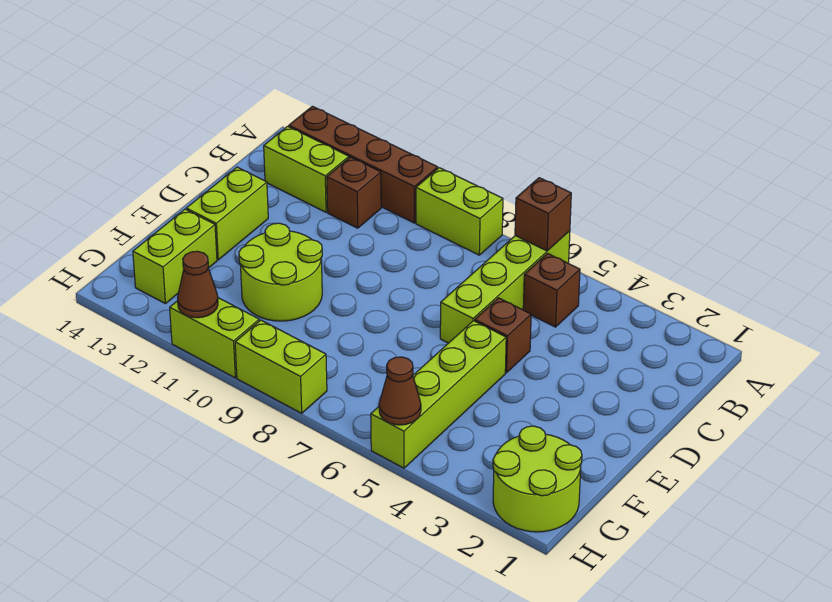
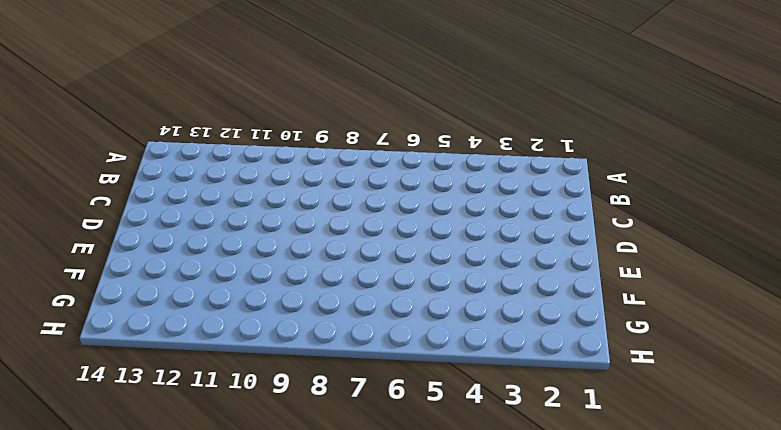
none -> lime brick A6:D6 level 1
none -> lime brick A8:A9 level 1
none -> brown brick A10:A13 level 1

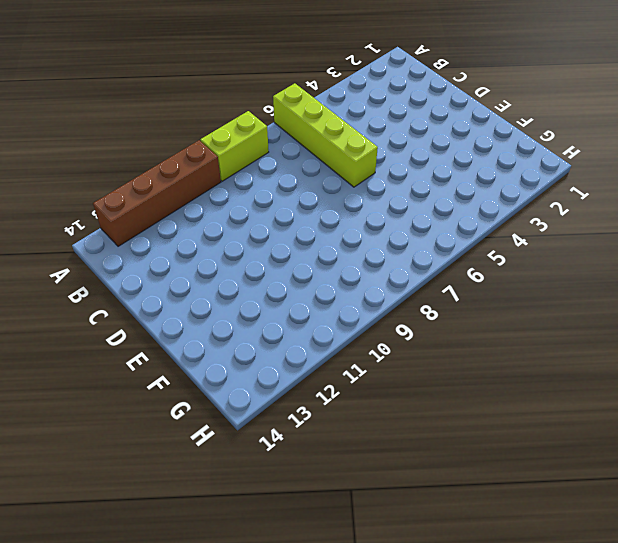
none -> brown brick B5 level 1
none -> brown brick B11 level 1
none -> lime brick B12:B13 level 1

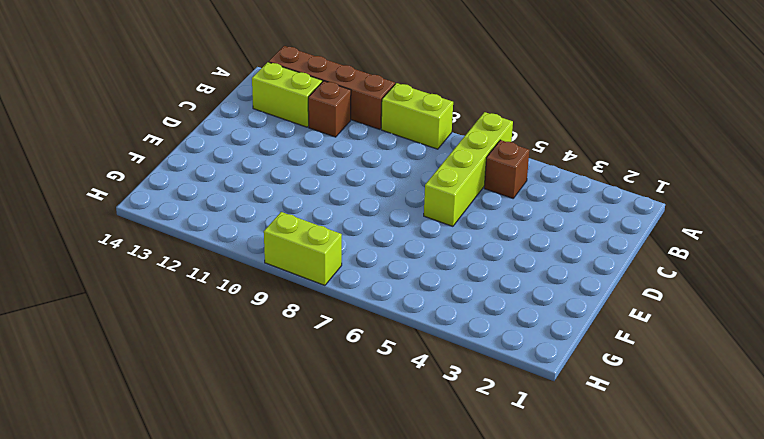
none -> brown brick D5 level 1
none -> lime brick D13:E13 level 1
none -> lime brick E5:H5 level 1

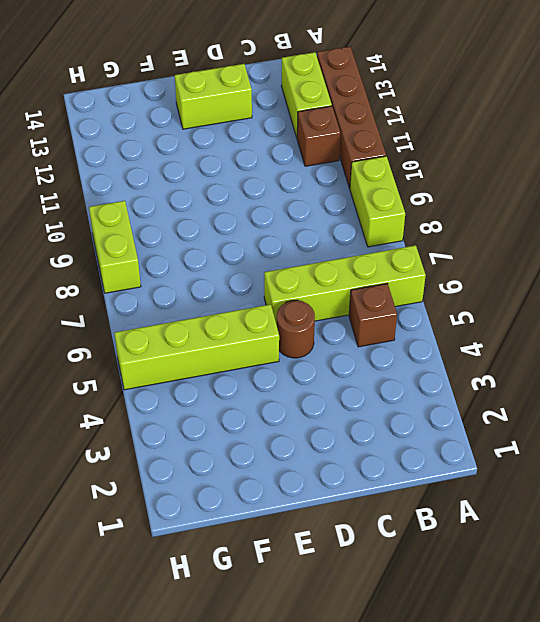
brown round brick D5 level 1 -> brown brick D5 level 1
none -> lime round brick E10:F11 level 1
none -> lime brick F13:G13 level 1
none -> lime round brick G1:H2 level 1

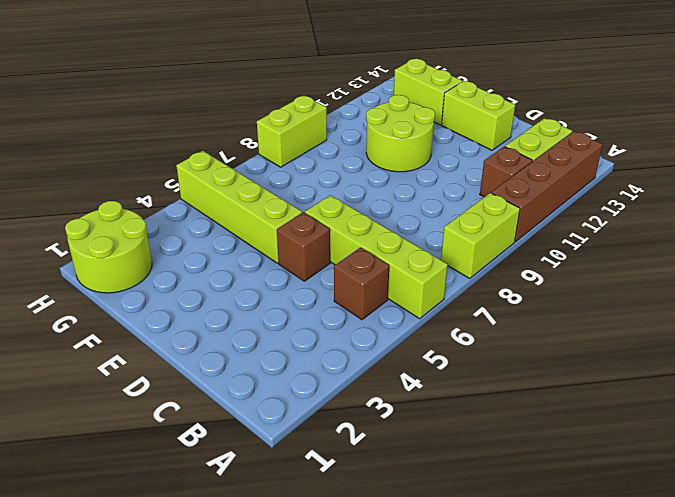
none -> lime brick H10:H11 level 1
none -> brown brick A6 level 2
none -> brown cone H5 level 2

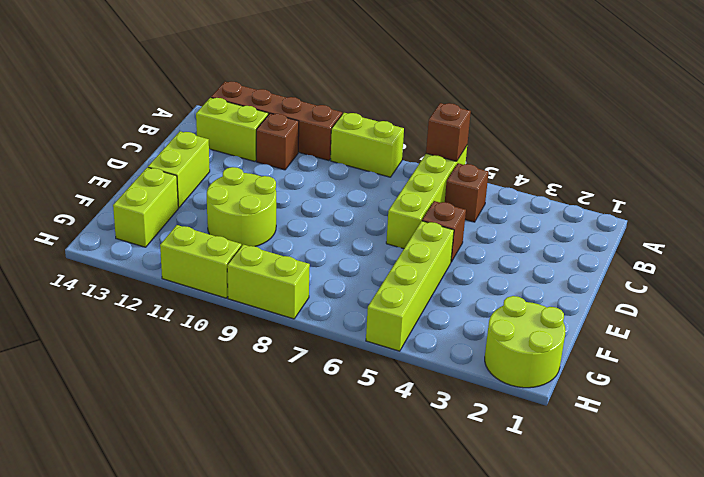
none -> brown cone H5 level 2
none -> brown cone H11 level 2

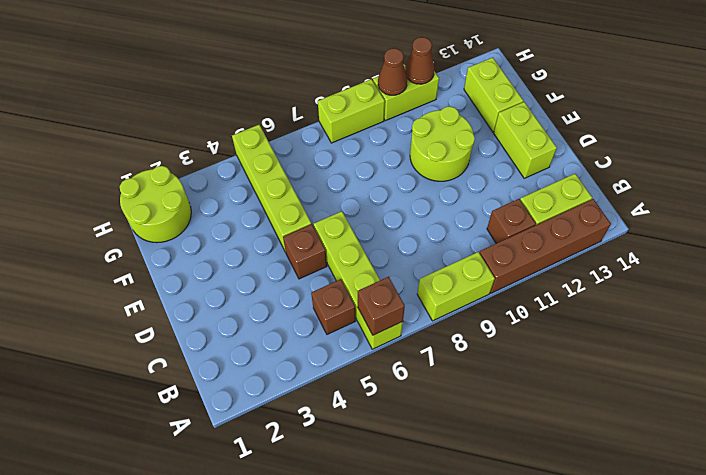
brown cone H10 level 2 -> brown cone H5 level 2

